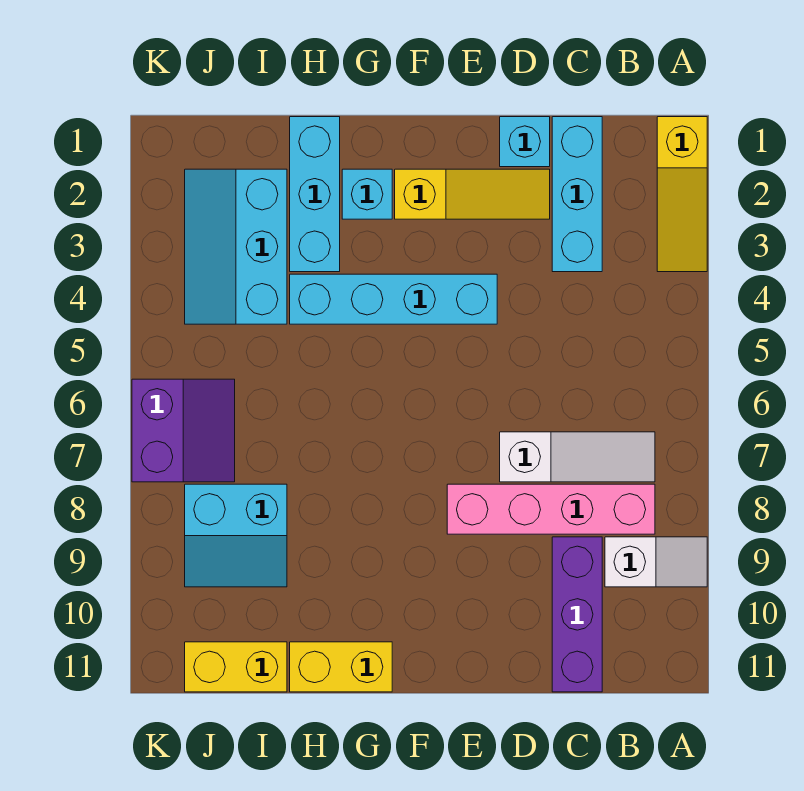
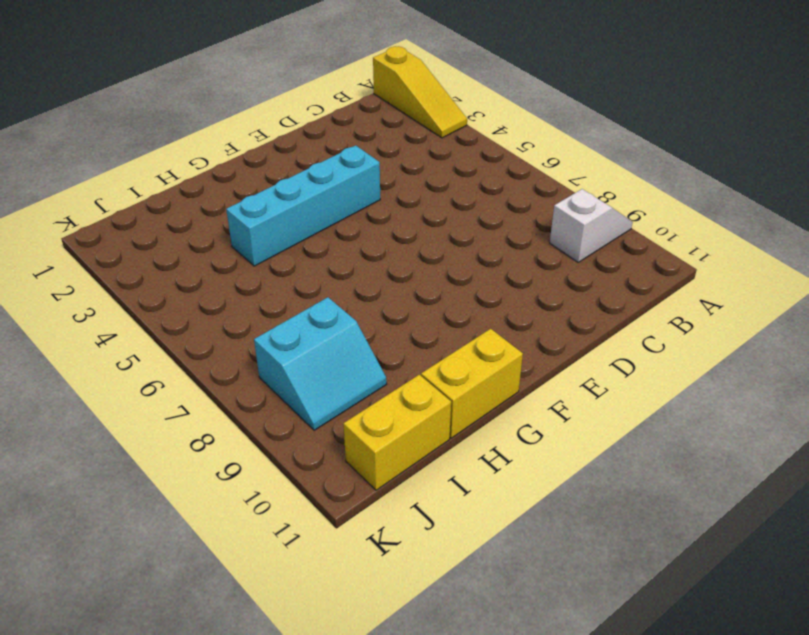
none -> white slope B7:D7 level 1 top D
none -> pink brick B8:E8 level 1
none -> cyan brick C1:C3 level 1

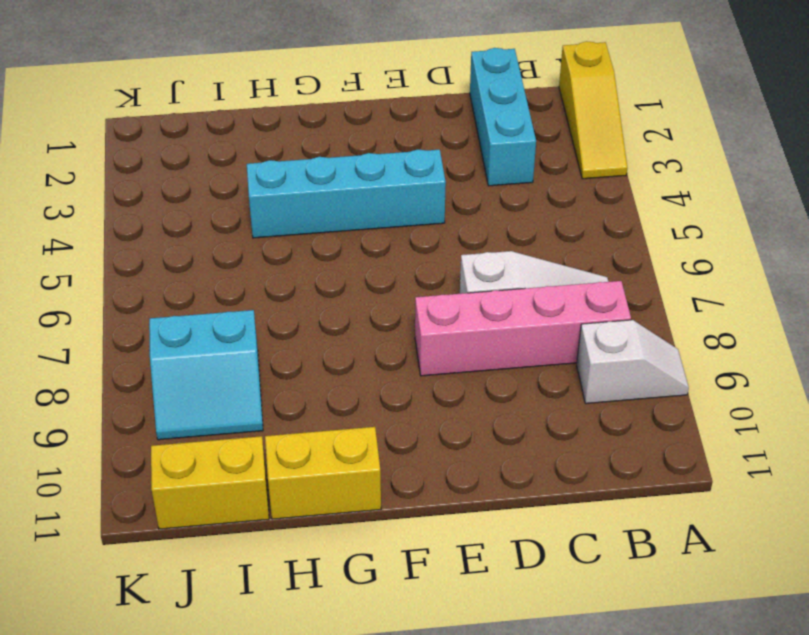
none -> purple brick C9:C11 level 1
none -> cyan brick D1 level 1
none -> yellow slope D2:F2 level 1 top F

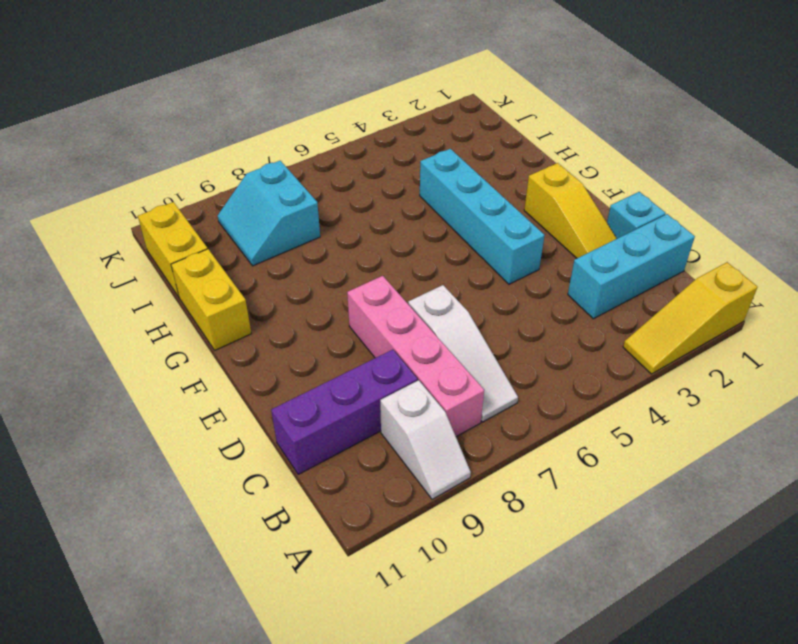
none -> cyan brick G2 level 1
none -> cyan brick H1:H3 level 1
none -> cyan slope I2:J4 level 1 top I

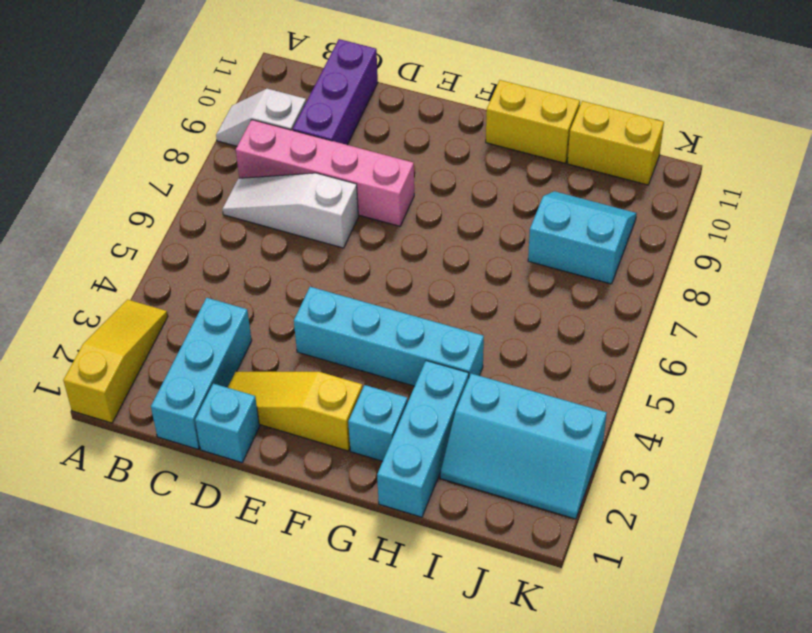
cyan slope I2:K3 level 1 top 3 -> cyan slope I2:J4 level 1 top I
none -> purple slope J6:K7 level 1 top K

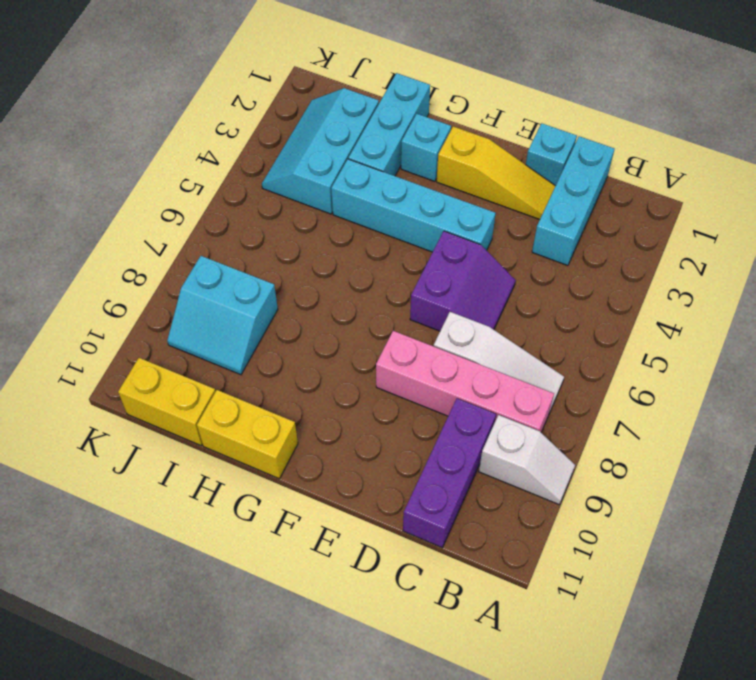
purple slope D5:E6 level 1 top E -> purple slope J6:K7 level 1 top K
none -> yellow slope A1:A3 level 1 top 1

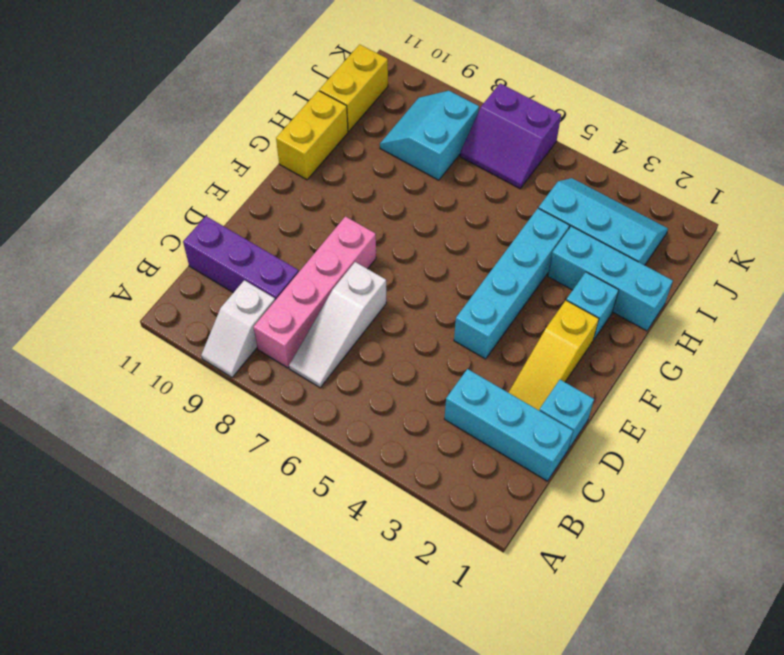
none -> yellow slope A1:A3 level 1 top 1

